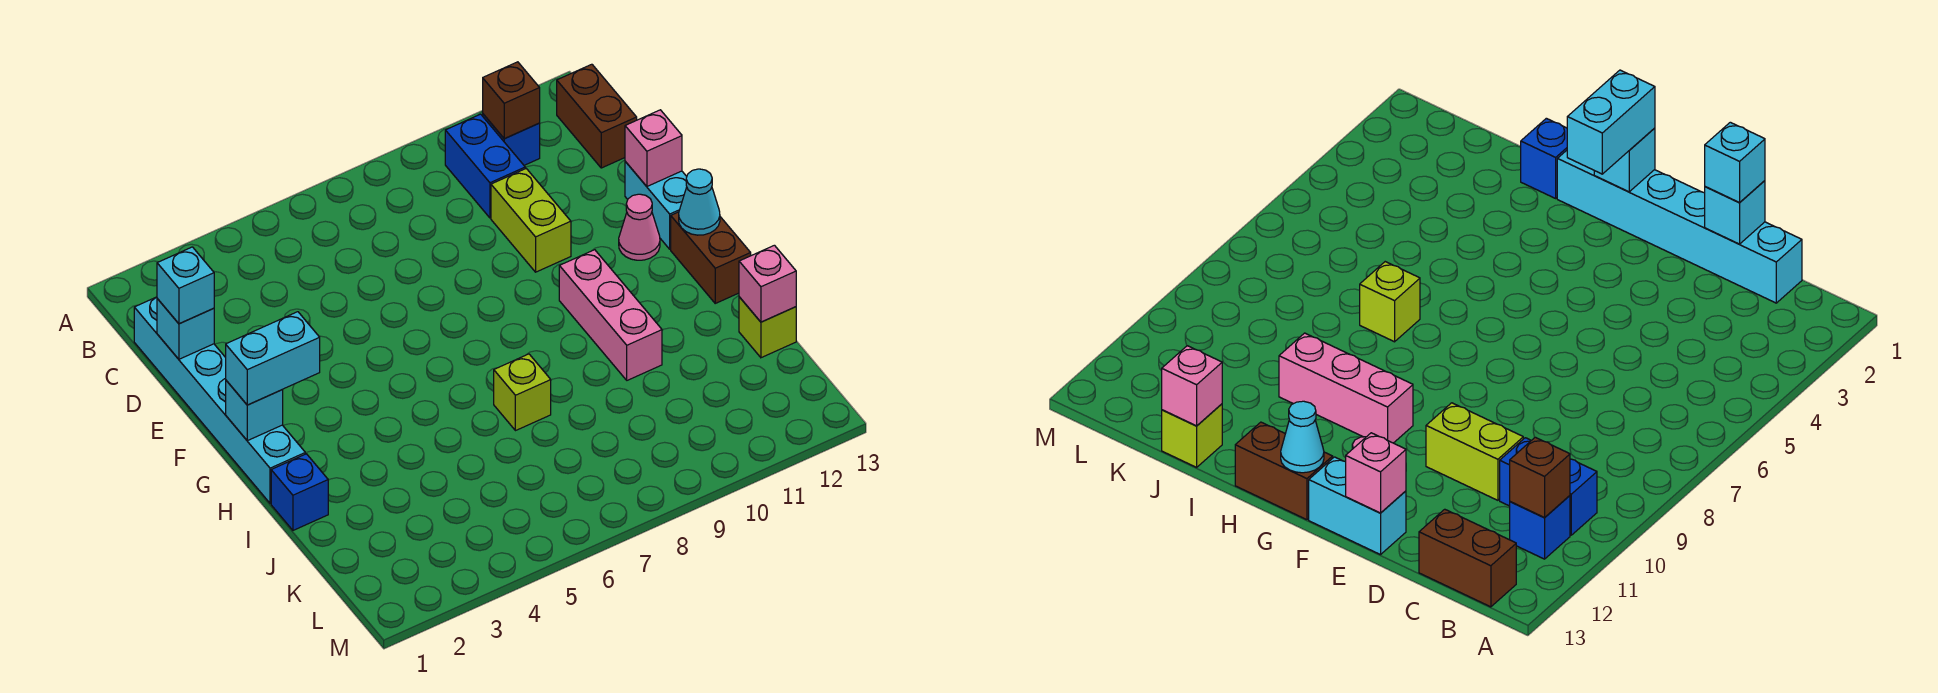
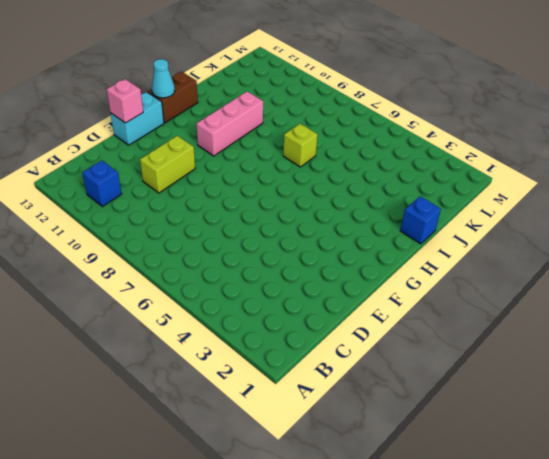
none -> blue brick B10:C10 level 1
none -> brown brick B13:C13 level 1
none -> cyan brick C1:H1 level 1

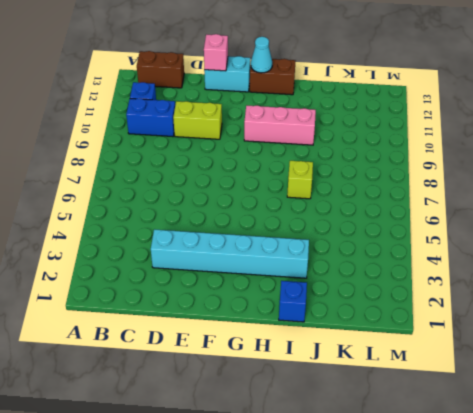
cyan brick D3:I3 level 1 -> cyan brick C1:H1 level 1
none -> pink cone F12 level 1
none -> lime brick J13 level 1
none -> brown brick B11 level 2

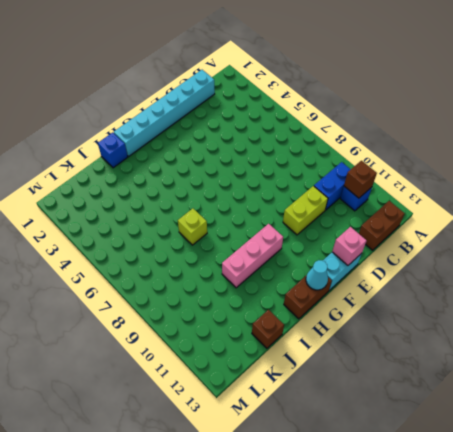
brown brick J13 level 1 -> lime brick J13 level 1
none -> pink cone F12 level 1
none -> cyan brick D1 level 2
none -> cyan brick G1 level 2

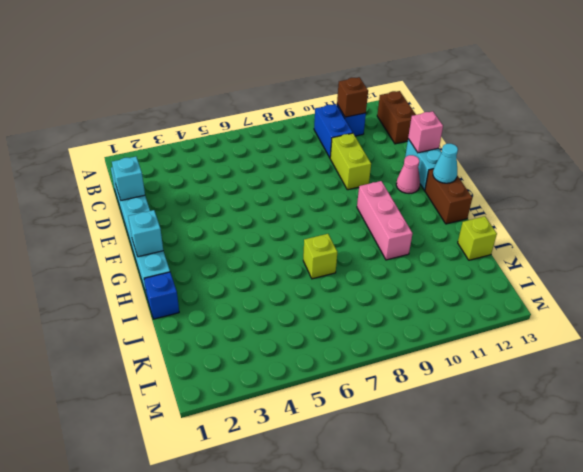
none -> pink brick J13 level 2
none -> cyan brick D1 level 3
none -> cyan brick G1:G2 level 3

